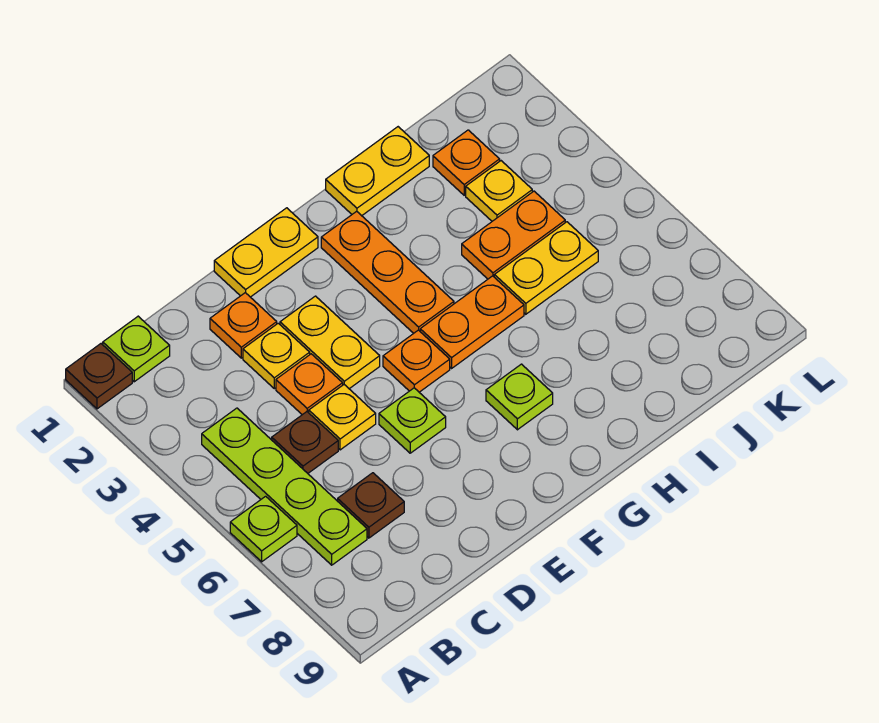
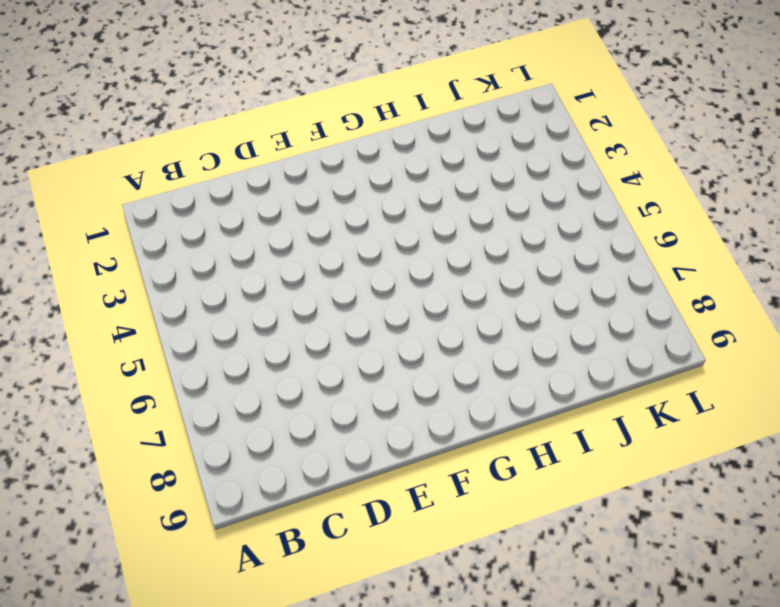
none -> brown plate A1 level 1
none -> lime plate A6 level 1
none -> lime plate B1 level 1

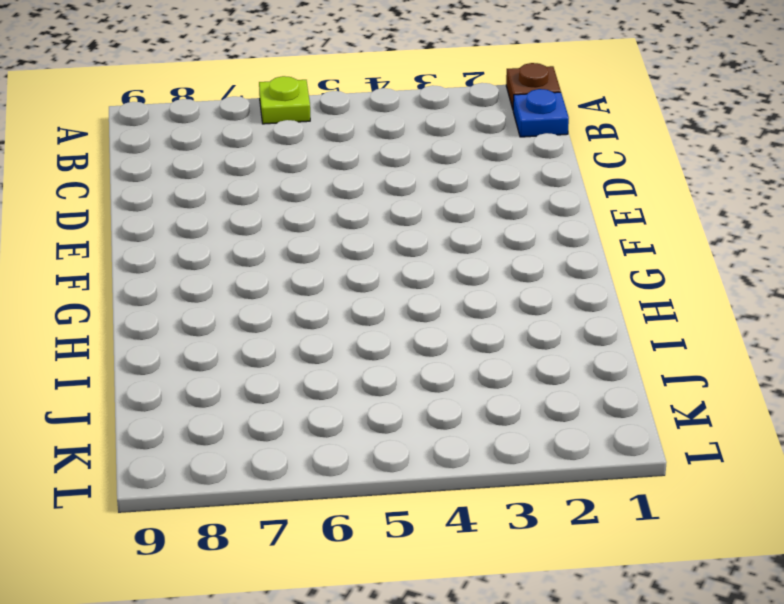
blue plate B1 level 1 -> lime plate B1 level 1
none -> lime plate B4:B7 level 1
none -> brown plate C5 level 1
none -> brown plate C7 level 1

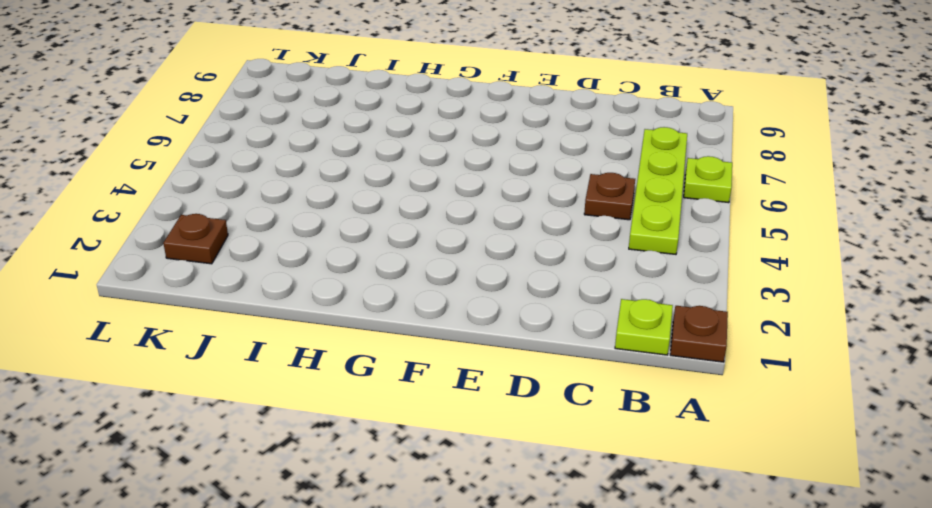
brown plate K2 level 1 -> brown plate C7 level 1
none -> orange plate D2 level 1
none -> yellow plate D3 level 1
none -> orange plate D4 level 1

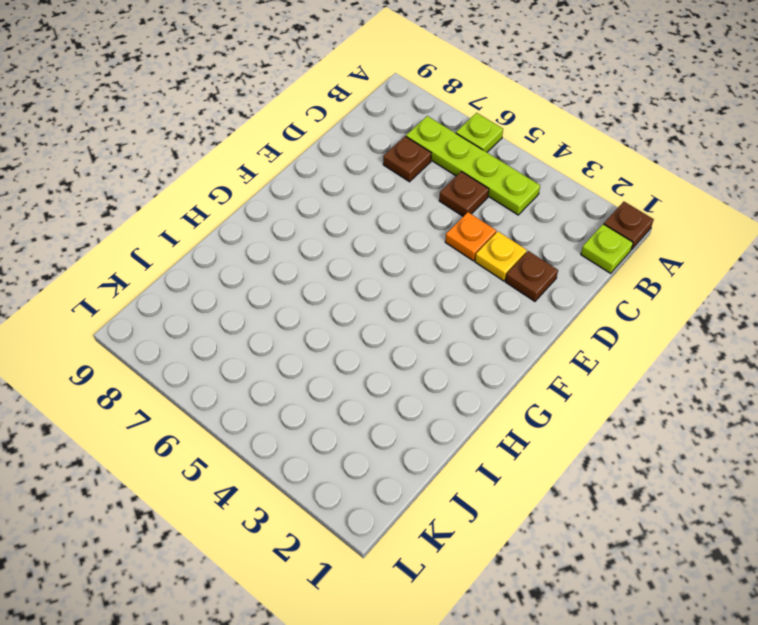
brown plate D2 level 1 -> orange plate D2 level 1
none -> yellow plate D5 level 1
none -> yellow plate E1:F1 level 1
none -> yellow plate E3:E4 level 1

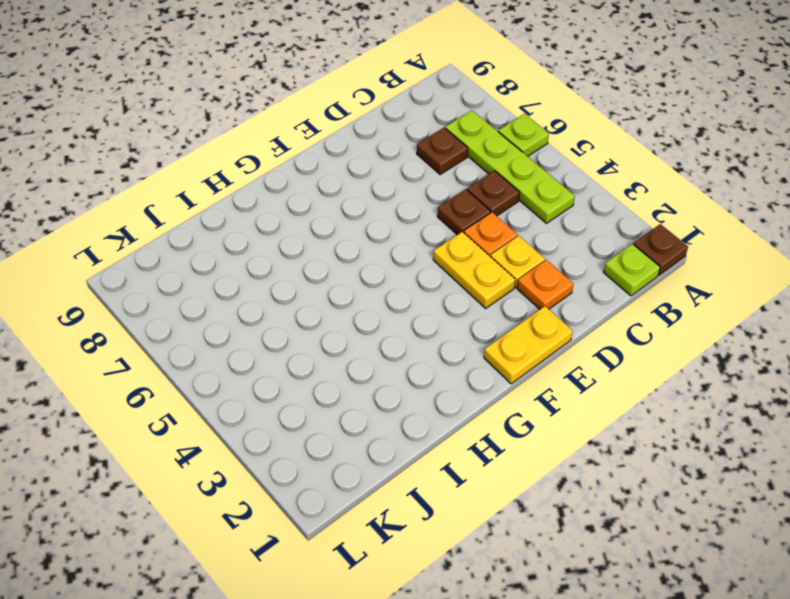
brown plate D5 level 1 -> yellow plate D5 level 1
none -> lime plate E6 level 1
none -> orange plate F5 level 1
none -> orange plate G2:G4 level 1

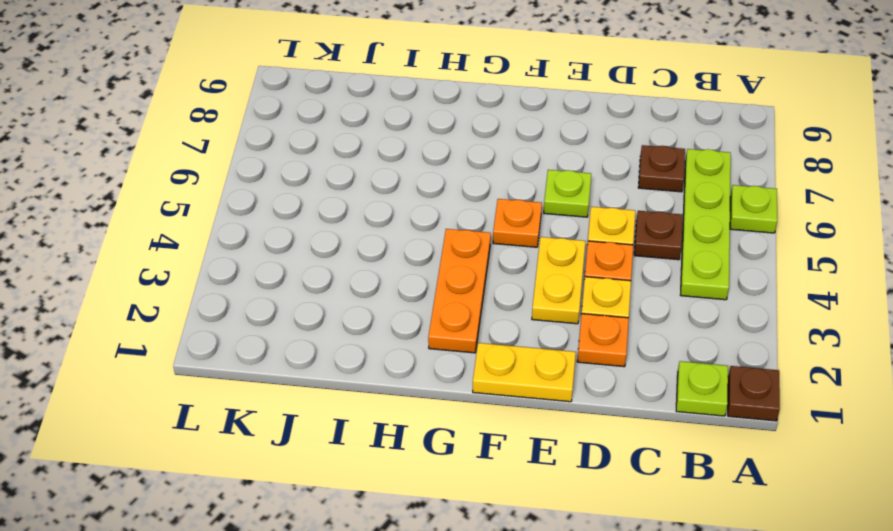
none -> orange plate G5:H5 level 1
none -> lime plate G7 level 1
none -> yellow plate H1:I1 level 1

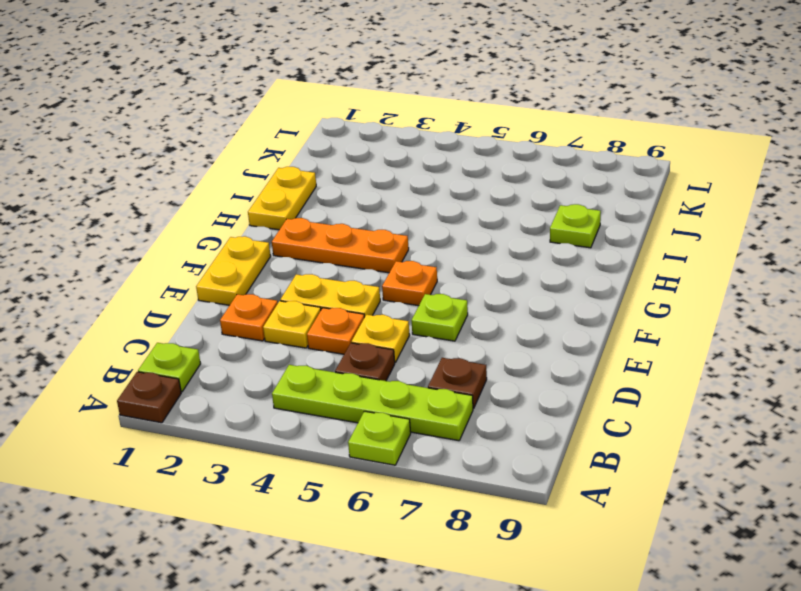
lime plate I8 level 1 -> lime plate G7 level 1
none -> orange plate G5:H5 level 1
none -> orange plate I4:J4 level 1
none -> yellow plate I5:J5 level 1

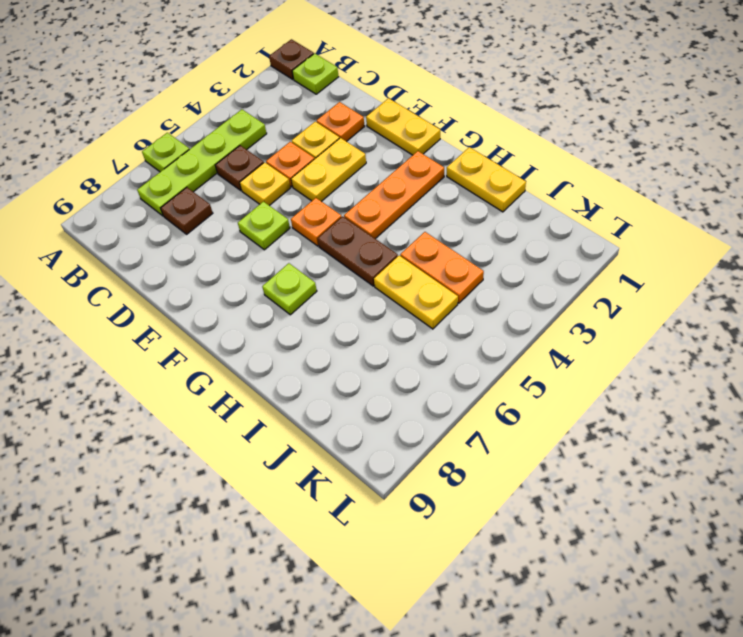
brown plate G5:H5 level 1 -> orange plate G5:H5 level 1
none -> orange plate J2 level 1
none -> yellow plate J3 level 1

